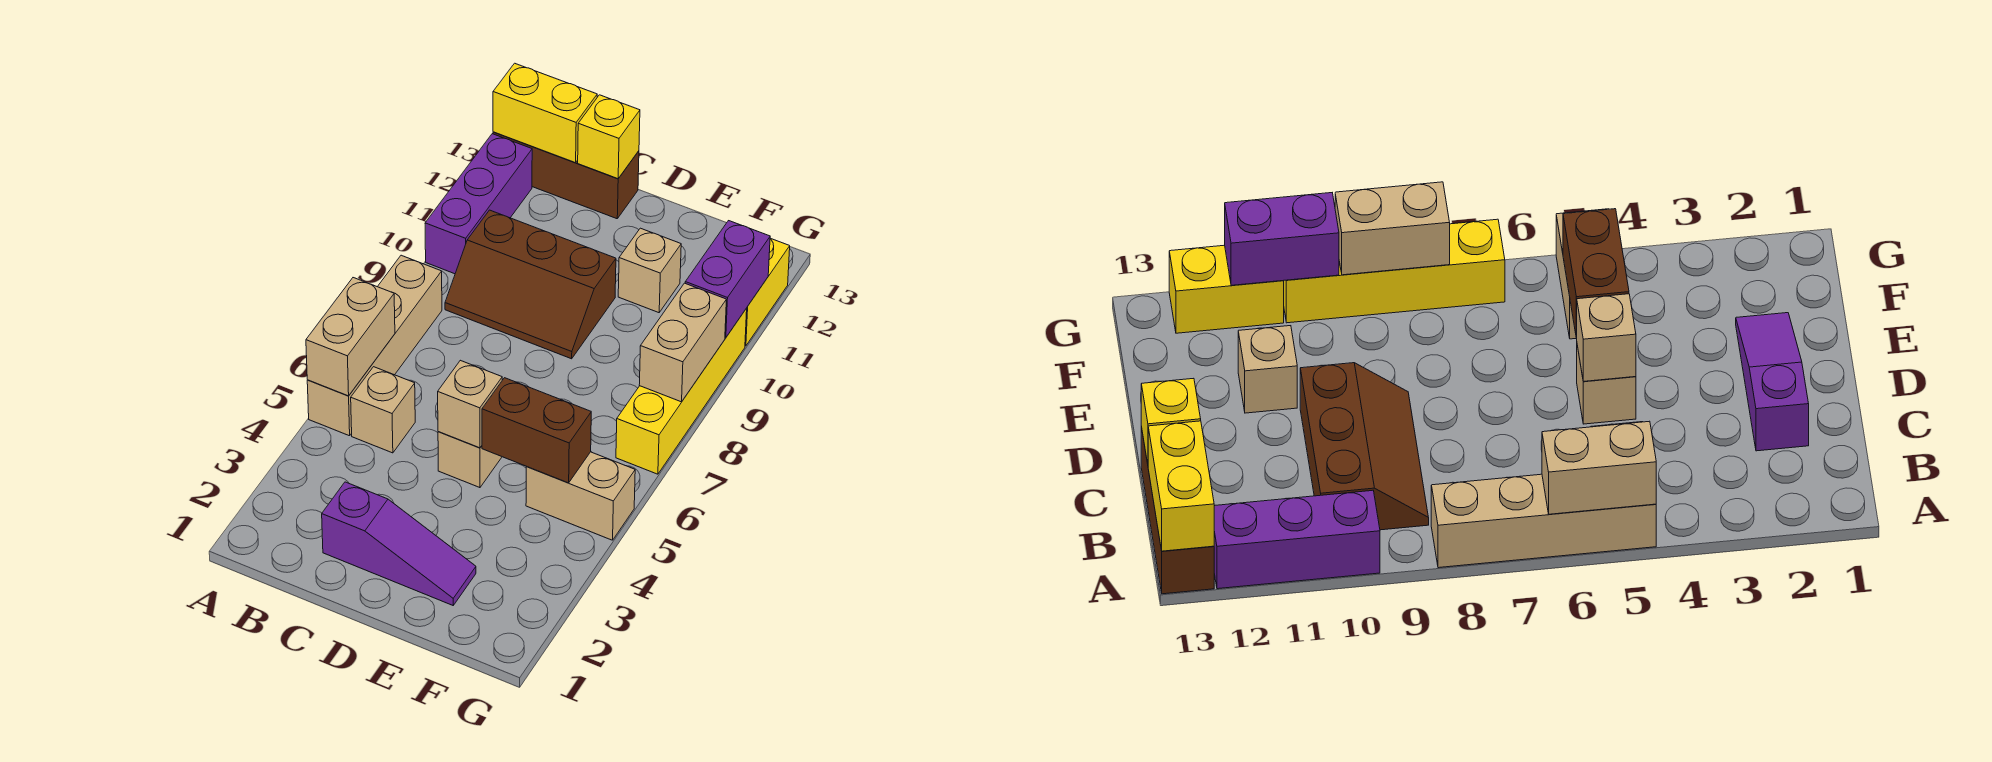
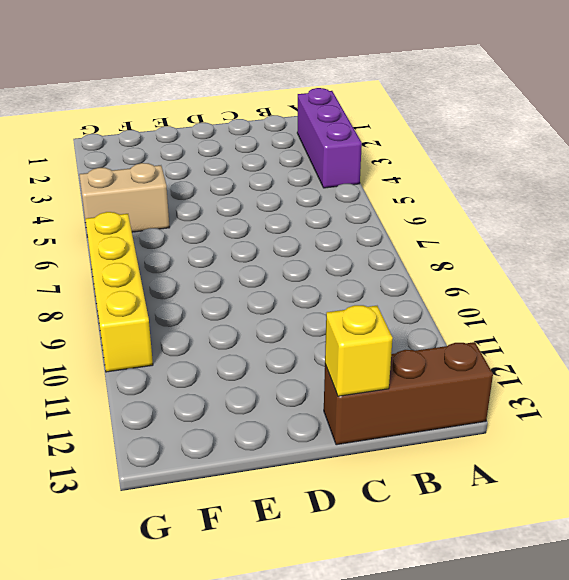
purple brick A2:A4 level 1 -> purple brick A10:A12 level 1
none -> tan brick A5:A8 level 1
none -> tan brick B5 level 1
none -> brown slope B9:D10 level 1 top 10

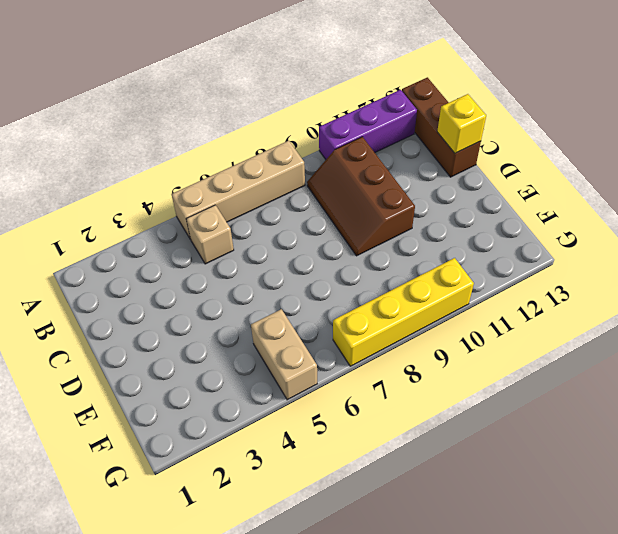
none -> purple slope C2:E2 level 1 top C
none -> tan brick D5 level 1
none -> tan brick E11 level 1

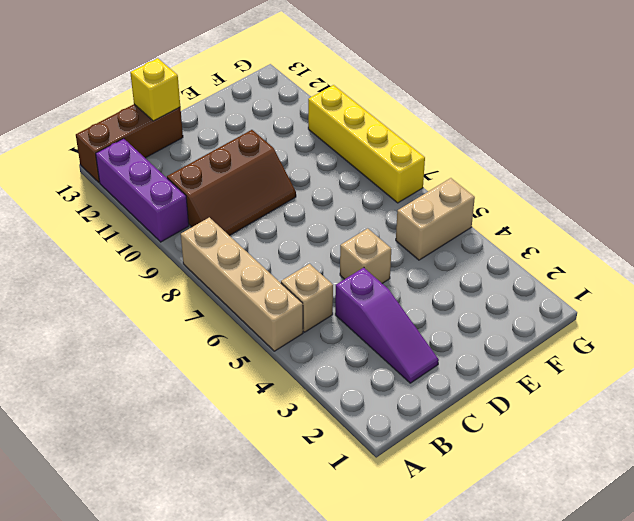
purple slope C2:C4 level 1 top 4 -> purple slope C2:E2 level 1 top C
none -> tan brick E11 level 1
none -> yellow brick G11:G12 level 1
none -> tan brick A5:A6 level 2

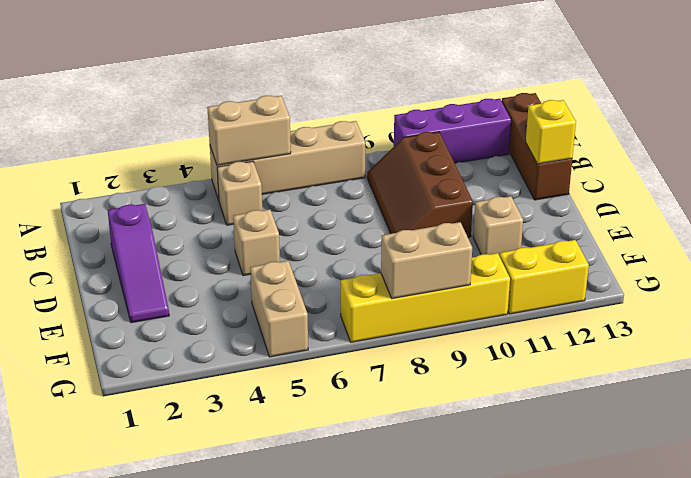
none -> yellow brick A13:B13 level 2
none -> tan brick D5 level 2
none -> brown brick E5:F5 level 2

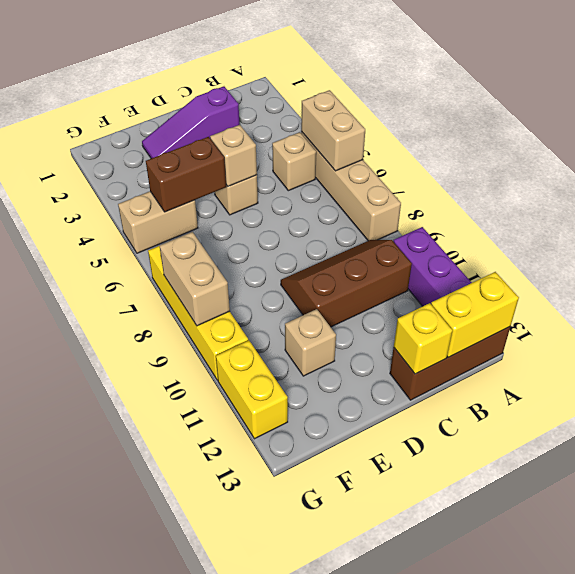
none -> purple brick G10:G11 level 2

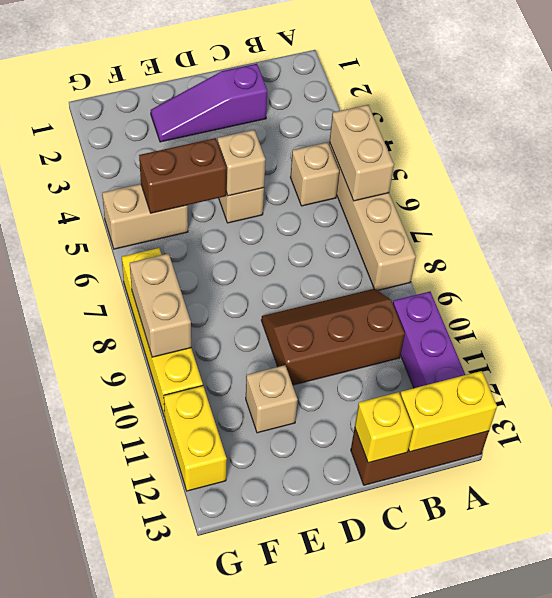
none -> purple brick G10:G11 level 2

